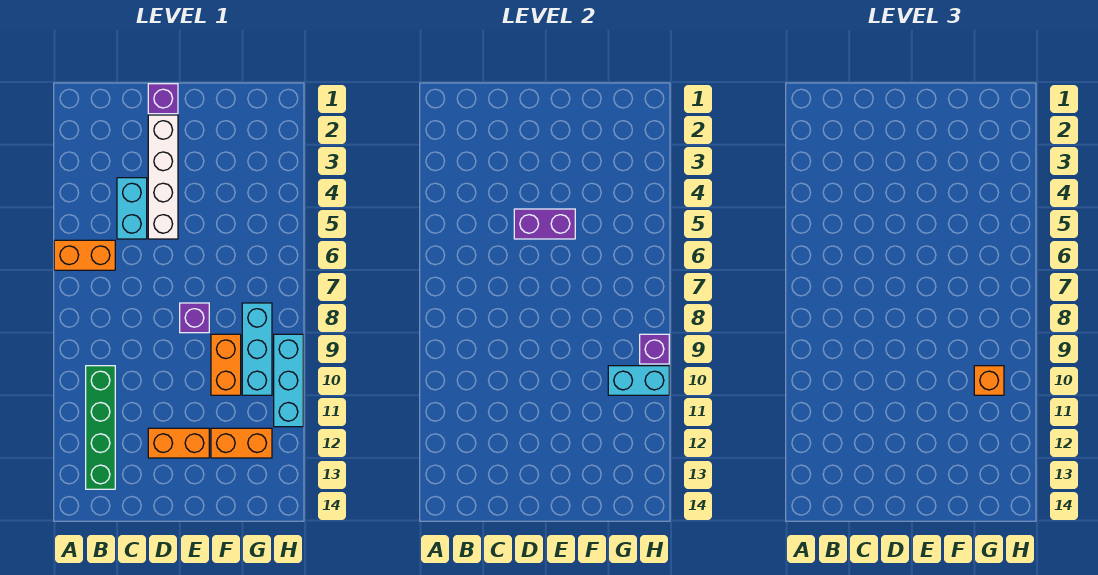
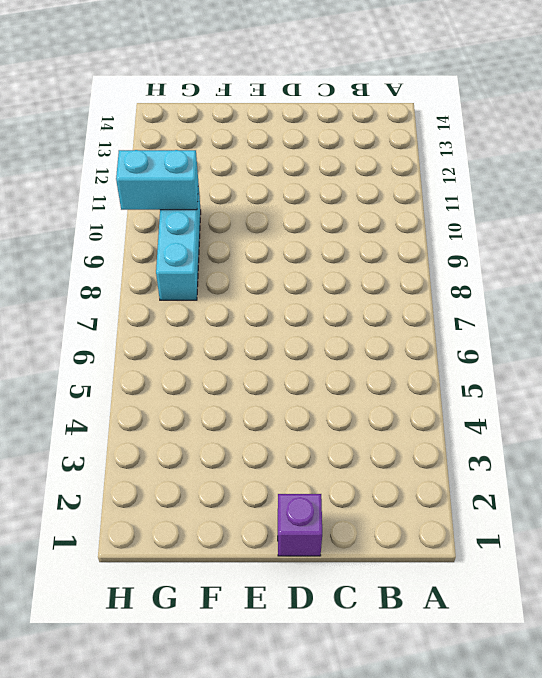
none -> orange brick A6:B6 level 1
none -> green brick B10:B13 level 1
none -> cyan brick C4:C5 level 1

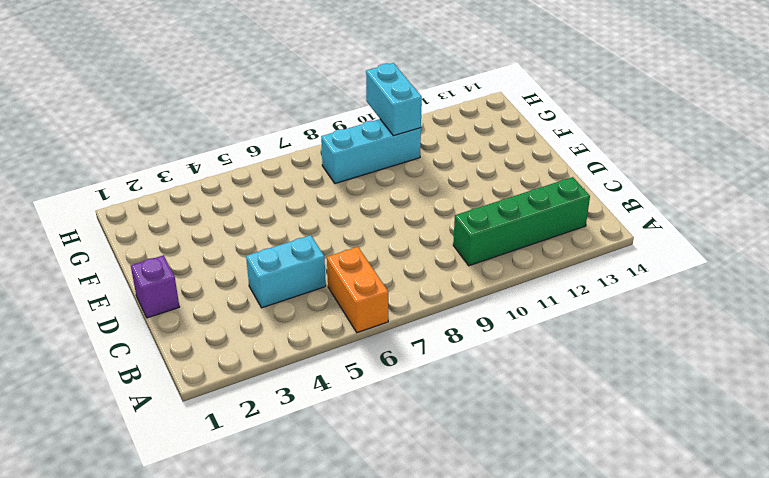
none -> white brick D2:D5 level 1
none -> orange brick D12:E12 level 1
none -> purple brick E8 level 1

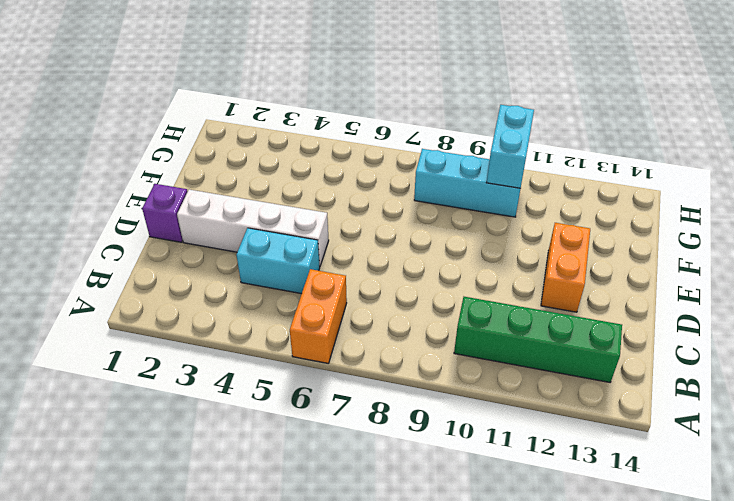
none -> purple brick E8 level 1
none -> orange brick F9:F10 level 1
none -> orange brick F12:G12 level 1

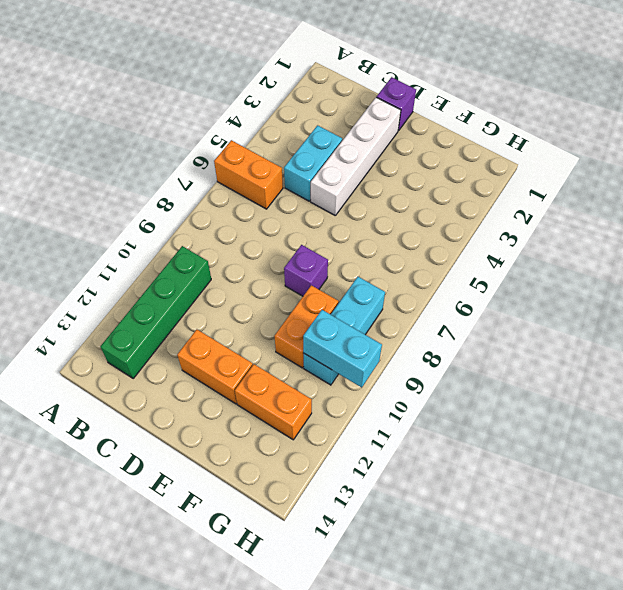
none -> cyan brick H9:H11 level 1
none -> purple brick D5:E5 level 2
none -> purple brick H9 level 2

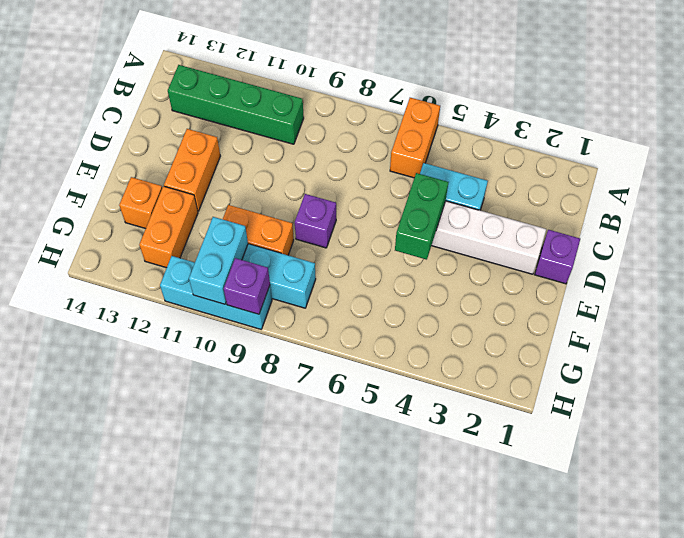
green brick D5:E5 level 2 -> purple brick D5:E5 level 2
orange brick F13 level 1 -> orange brick G10 level 3

